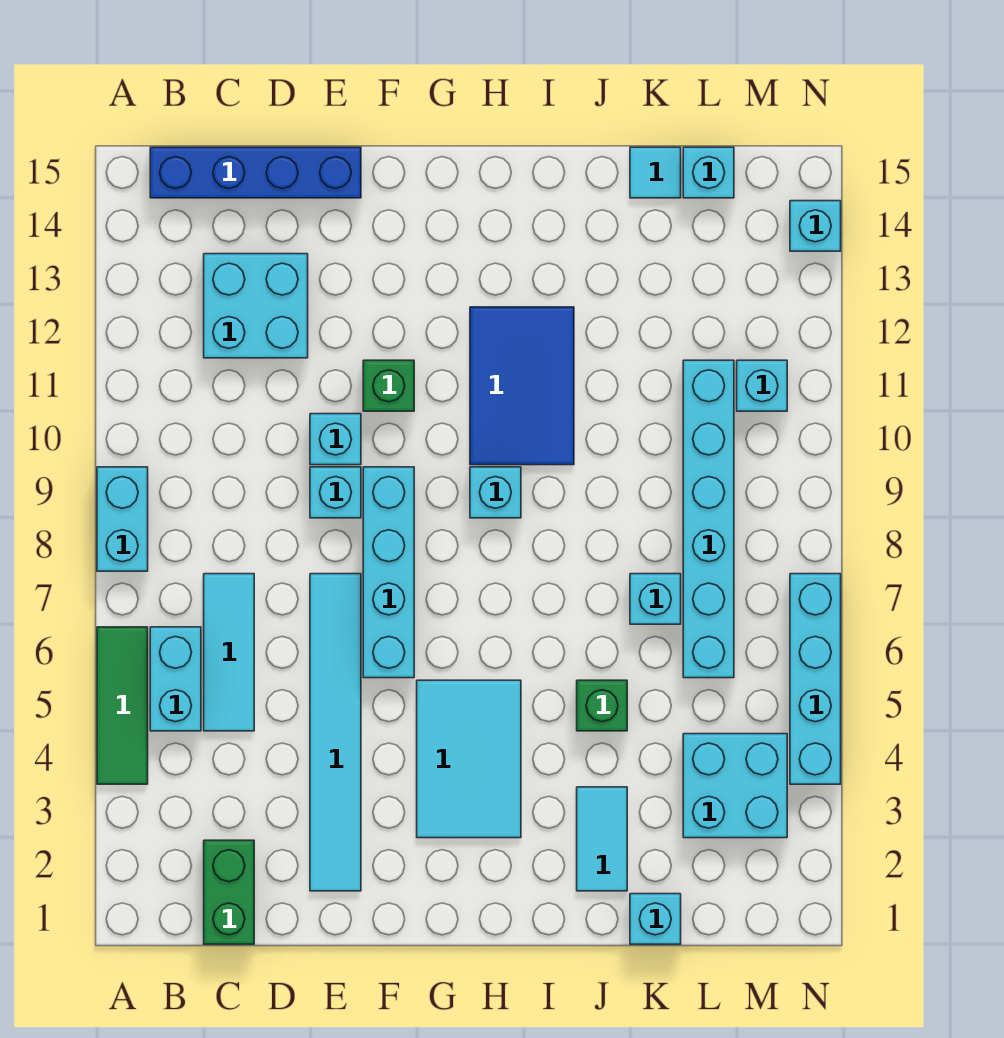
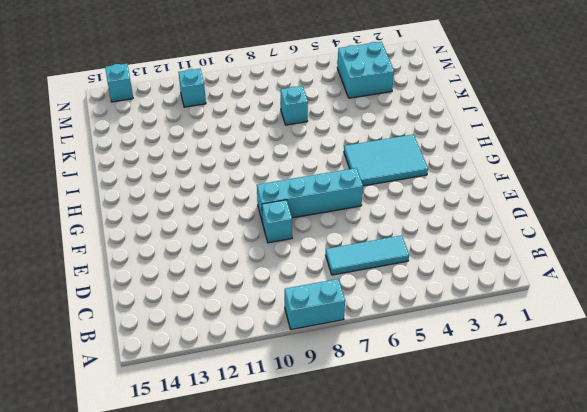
none -> green tile A4:A6 level 1
none -> cyan brick B5:B6 level 1
none -> blue brick B15:E15 level 1

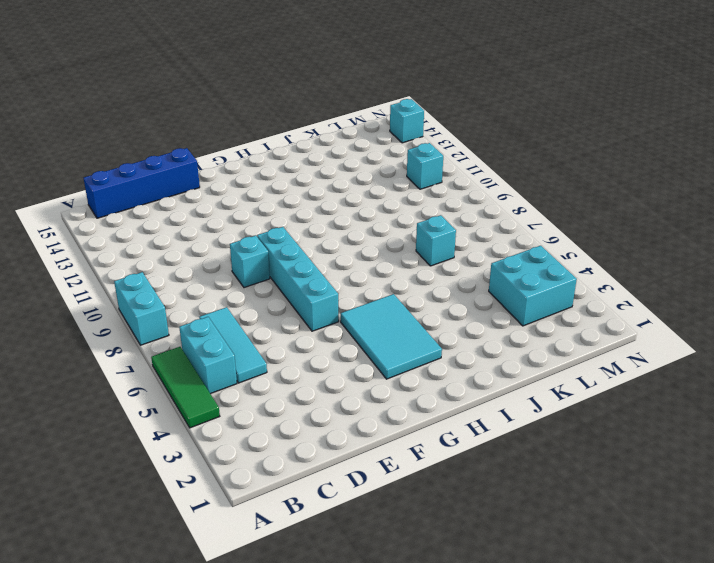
none -> green brick C1:C2 level 1
none -> cyan brick C12:D13 level 1
none -> cyan tile E2:E7 level 1

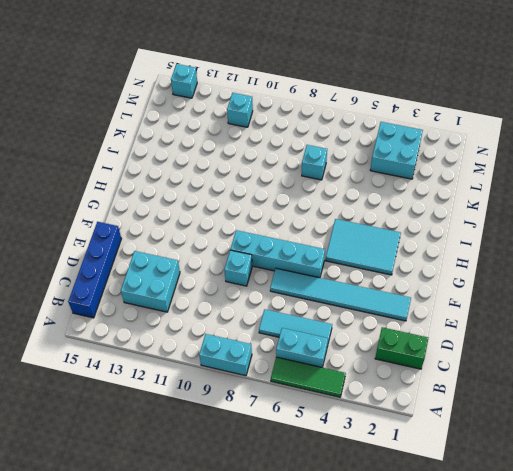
none -> cyan brick E10 level 1
none -> green brick F11 level 1
none -> cyan brick H9 level 1

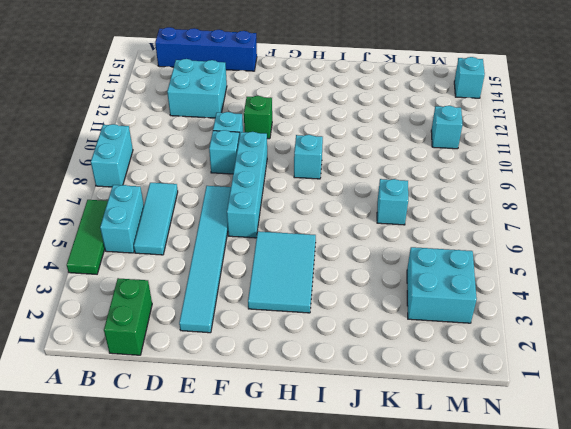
none -> blue tile H10:I12 level 1
none -> cyan tile J2:J3 level 1
none -> green brick J5 level 1

